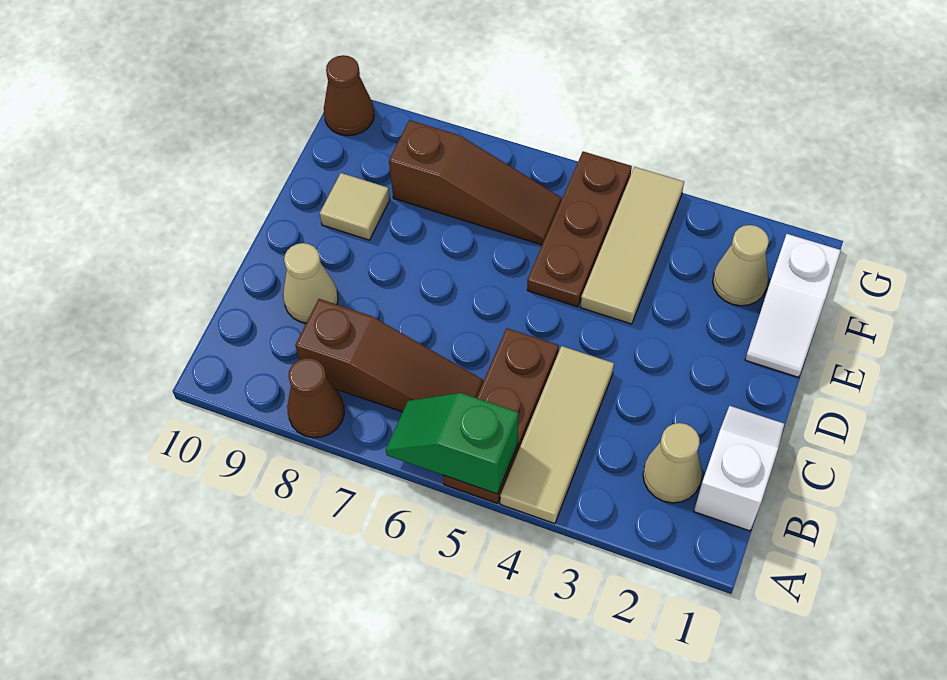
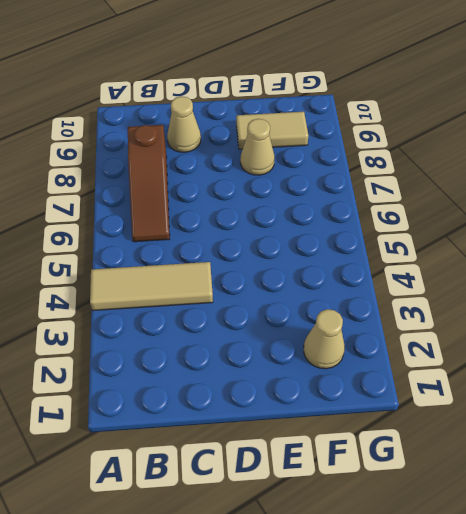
tan cone E8 level 1 -> tan cone B2 level 1
tan tile E9:F9 level 1 -> tan tile E9 level 1
none -> brown plate A5:C5 level 1
none -> brown cone A8 level 1
none -> white slope B1:C1 level 1 top B

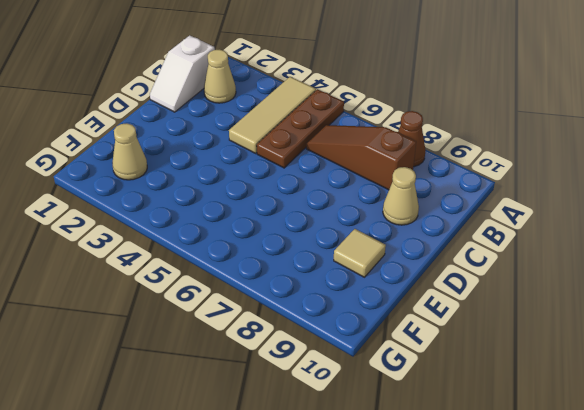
none -> white slope E1:F1 level 1 top F
none -> tan tile E4:G4 level 1
none -> brown plate E5:G5 level 1

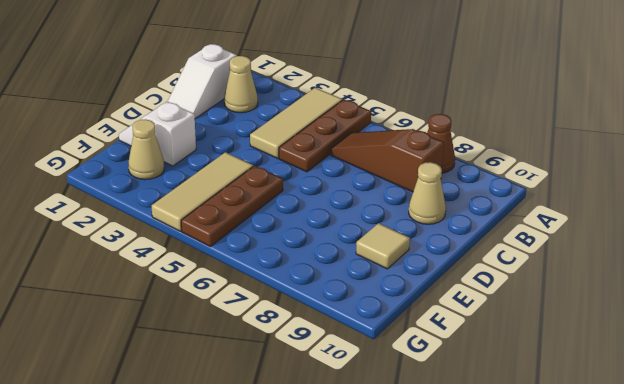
white slope E1:E2 level 1 top 2 -> white slope E1:F1 level 1 top F
none -> brown slope F6:F8 level 1 top 8
none -> brown cone G10 level 1
none -> green slope A5:A6 level 2 top 5

